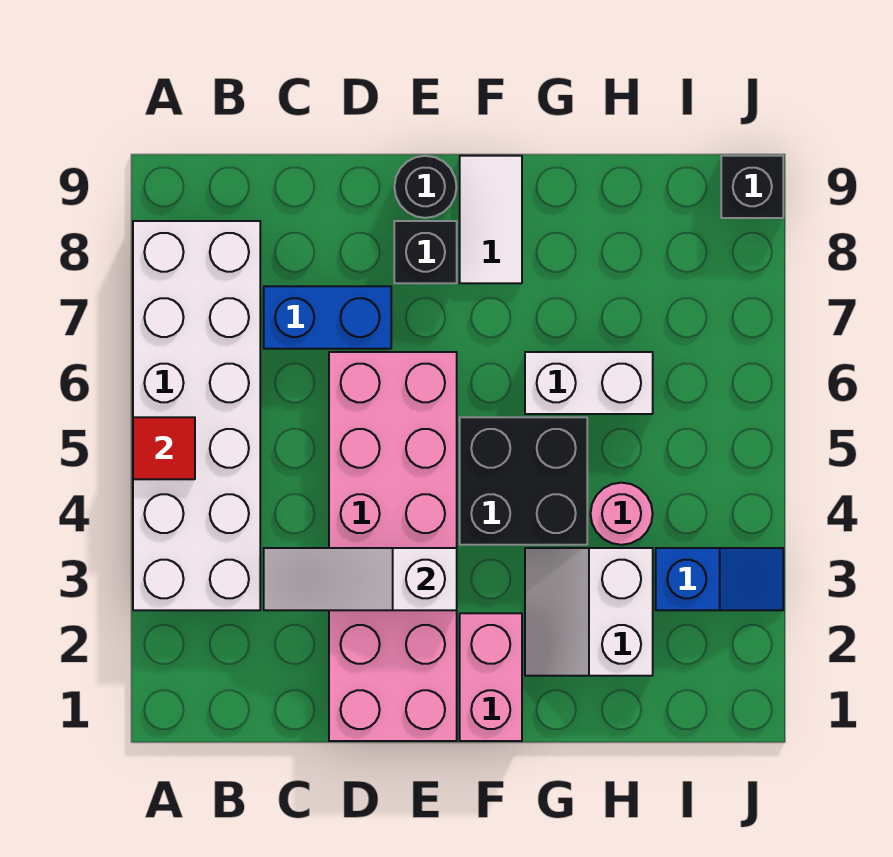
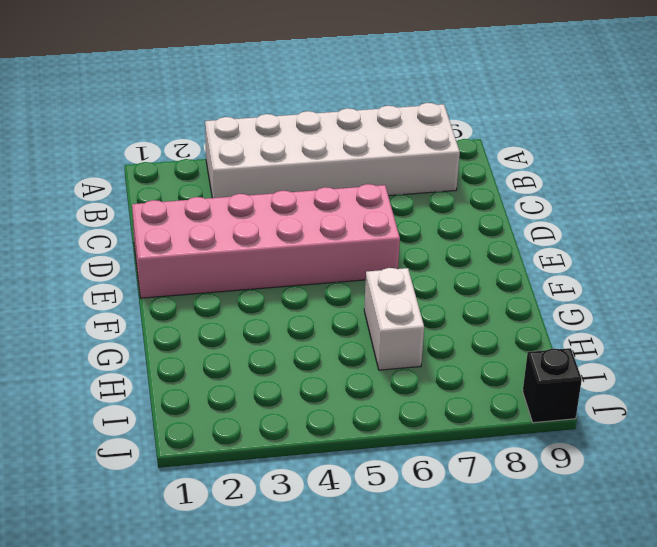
none -> blue brick C7:D7 level 1
none -> black brick E8 level 1
none -> black round brick E9 level 1

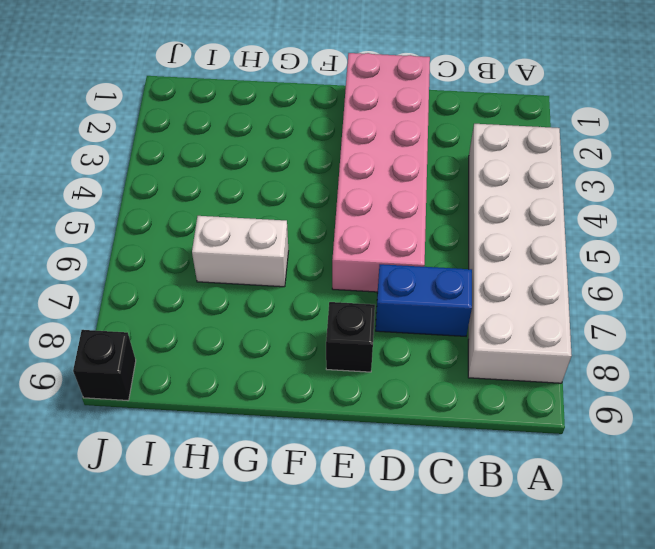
none -> black round brick E9 level 1
none -> pink brick F1:F2 level 1
none -> black brick F4:G5 level 1

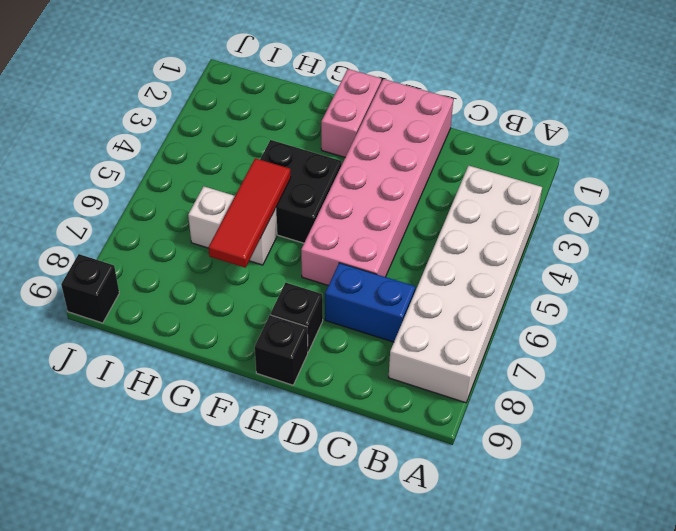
black brick E9 level 1 -> black round brick E9 level 1
red tile G5:G7 level 2 -> none
none -> white tile F8:F9 level 1
none -> white slope G2:H3 level 1 top H
none -> pink round brick H4 level 1

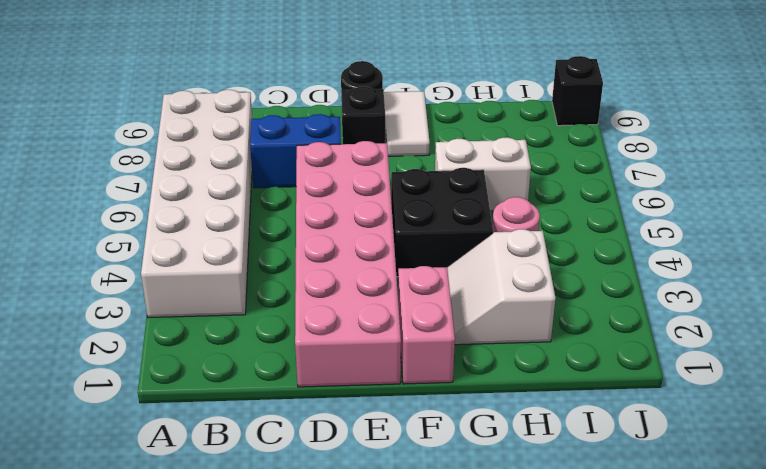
none -> blue slope I3:J3 level 1 top I
none -> red tile A5 level 2
none -> white slope C3:E3 level 2 top E

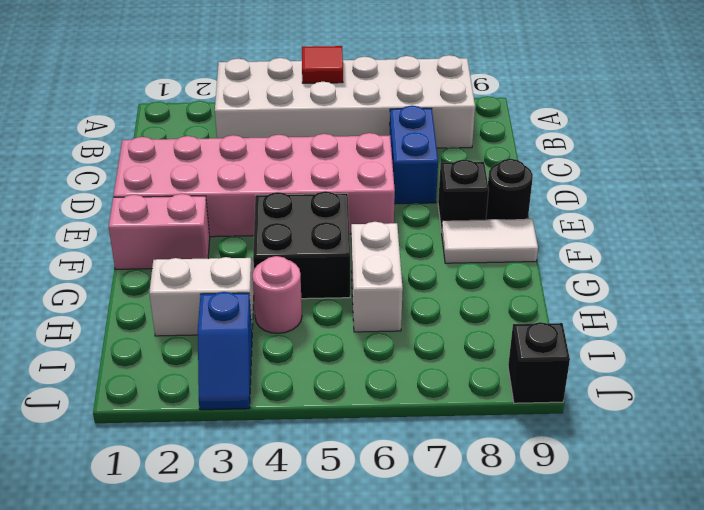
none -> white slope C3:E3 level 2 top E

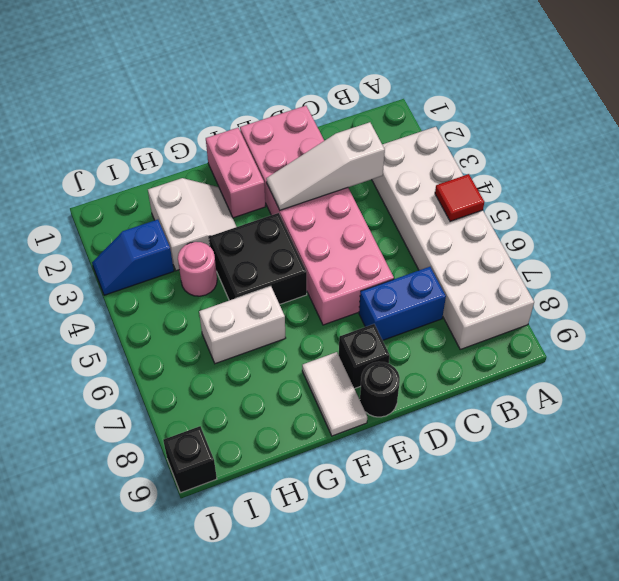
white slope C3:E3 level 2 top C -> white slope C3:E3 level 2 top E

